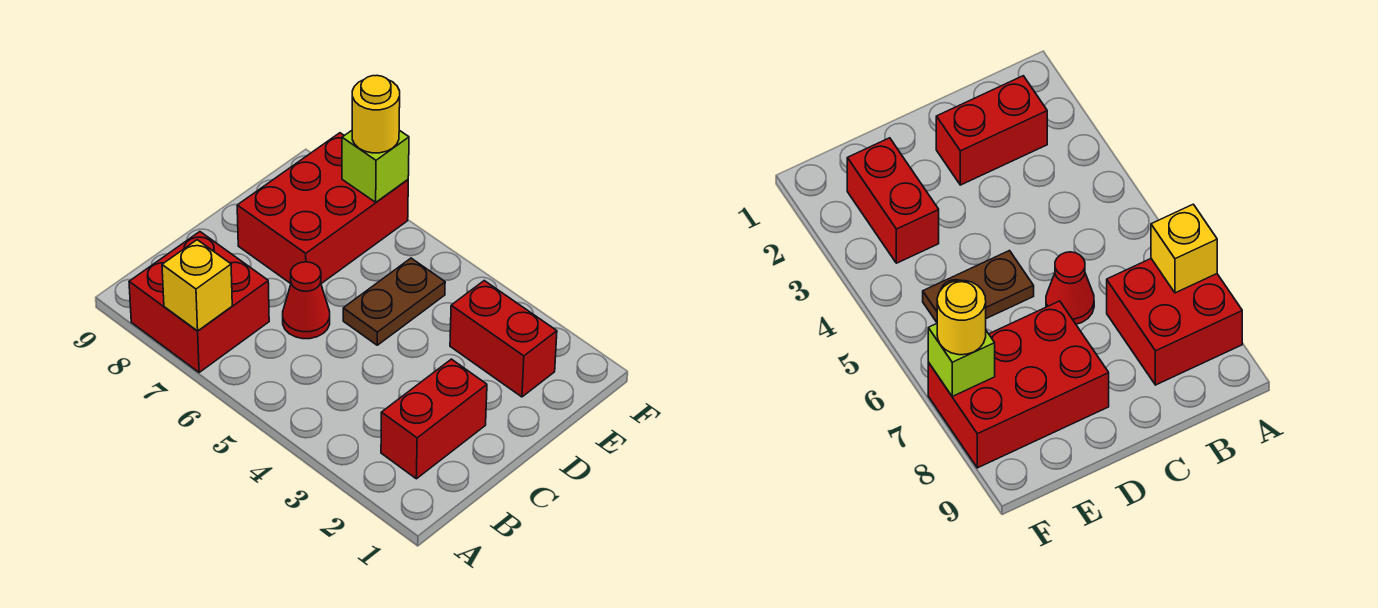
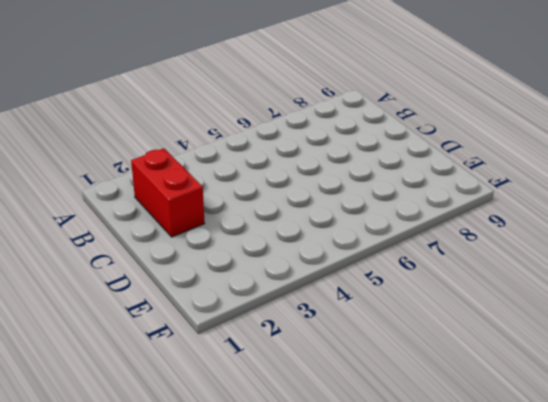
none -> red brick A7:B8 level 1
none -> red cone C6 level 1

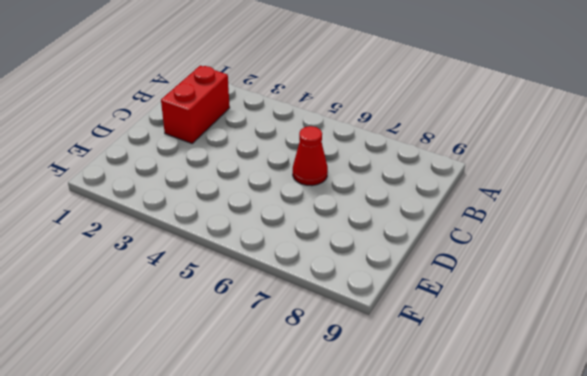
none -> red brick A7:B8 level 1
none -> brown plate D5:E5 level 1

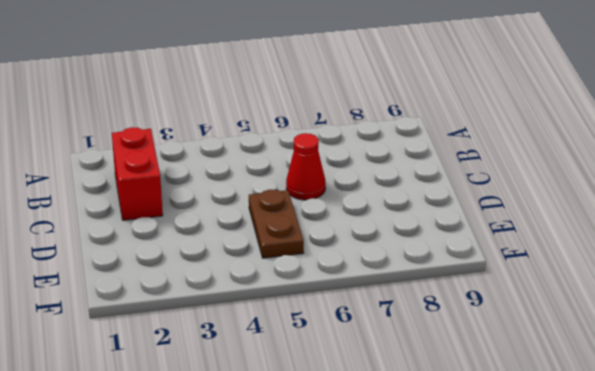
none -> red brick A7:B8 level 1
none -> red brick D7:F8 level 1

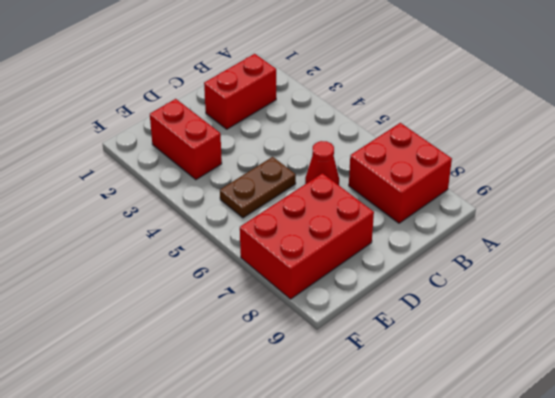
none -> yellow brick A7 level 2
none -> lime brick F7 level 2

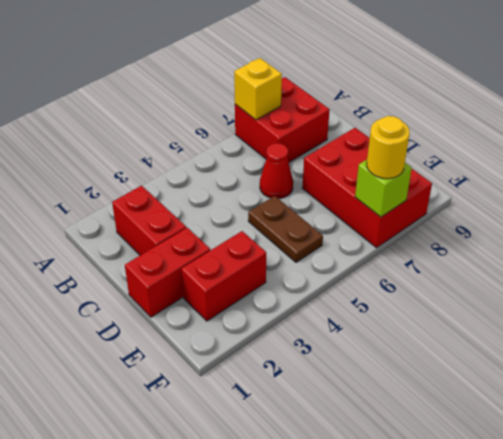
red brick D1:D2 level 1 -> none

